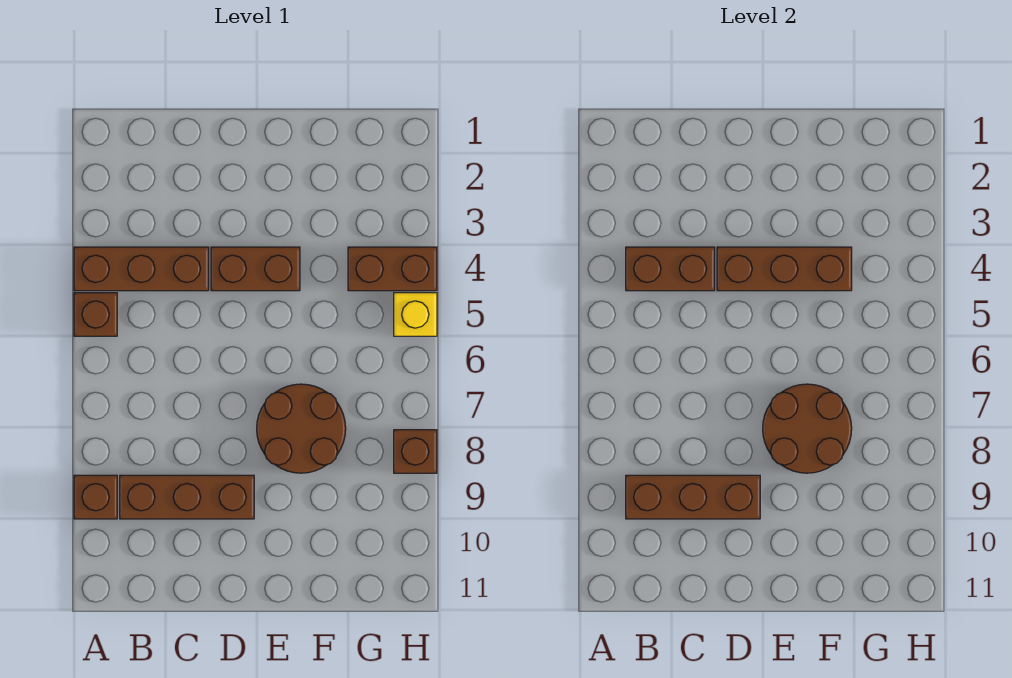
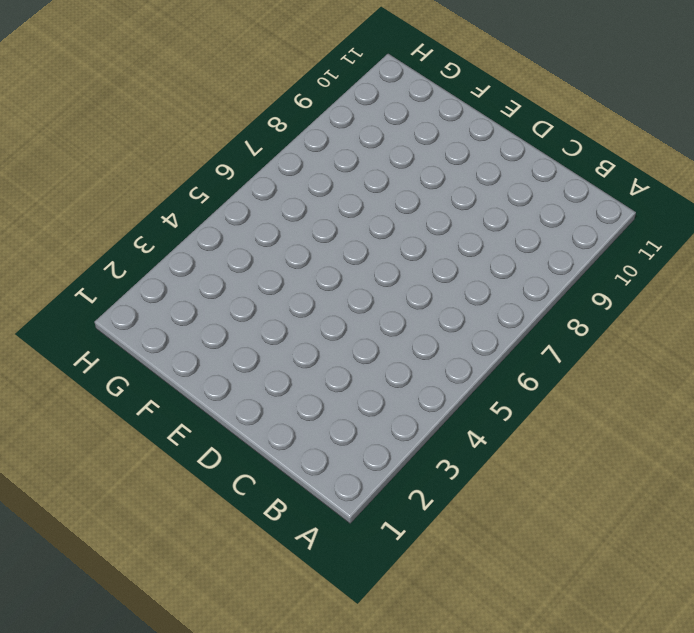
none -> brown brick A4:C4 level 1
none -> brown brick A5 level 1
none -> brown brick A9 level 1

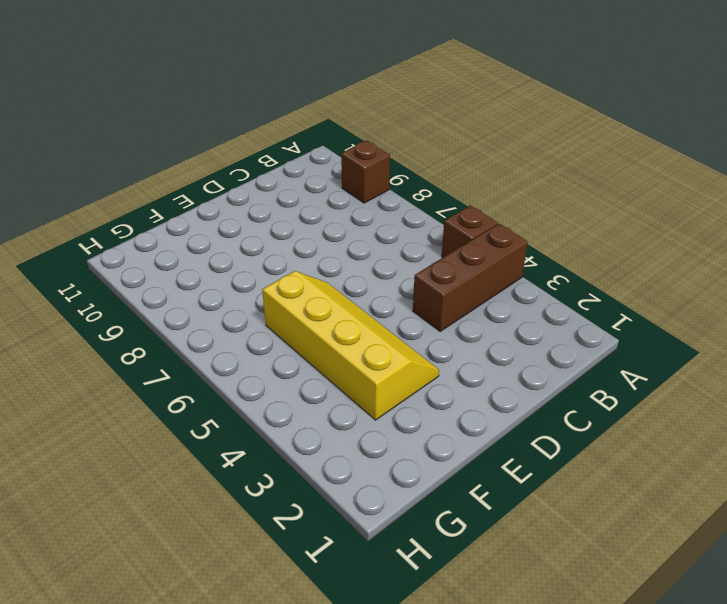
yellow slope E3:F6 level 1 top F -> brown brick D4:E4 level 1
none -> brown brick B9:D9 level 1
none -> brown round brick E7:F8 level 1
none -> brown brick G4:H4 level 1

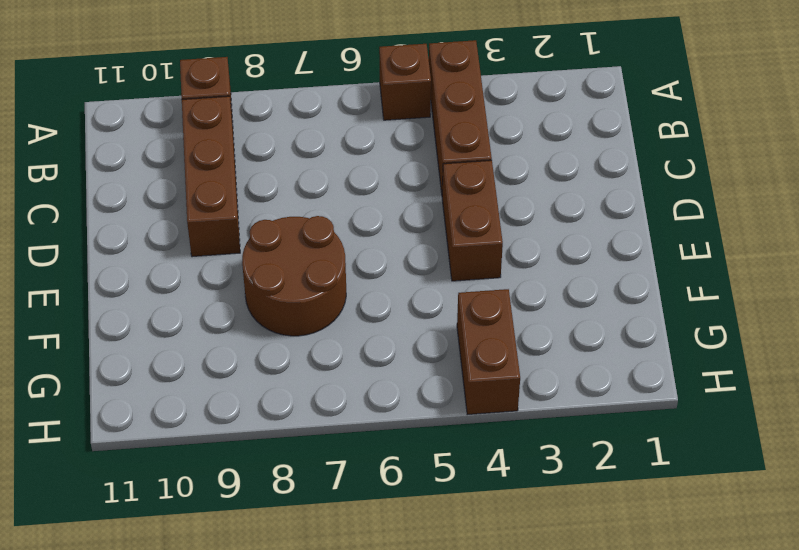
none -> yellow brick H5 level 1
none -> brown brick H8 level 1
none -> brown brick B4:C4 level 2

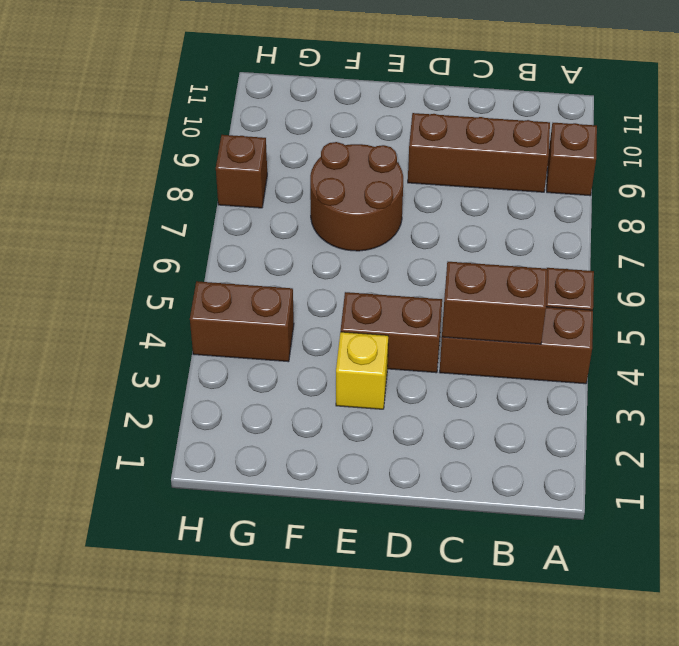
yellow brick E3 level 1 -> yellow brick H5 level 1
none -> brown brick B9:D9 level 2
none -> brown brick D4:F4 level 2
none -> brown round brick E7:F8 level 2

